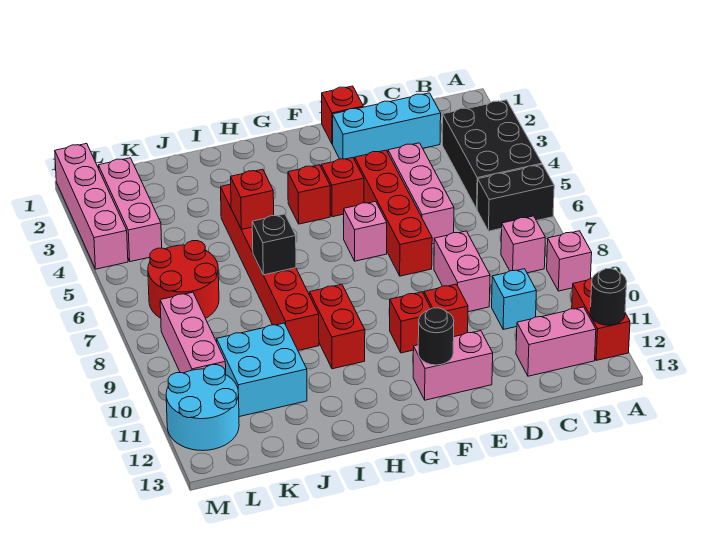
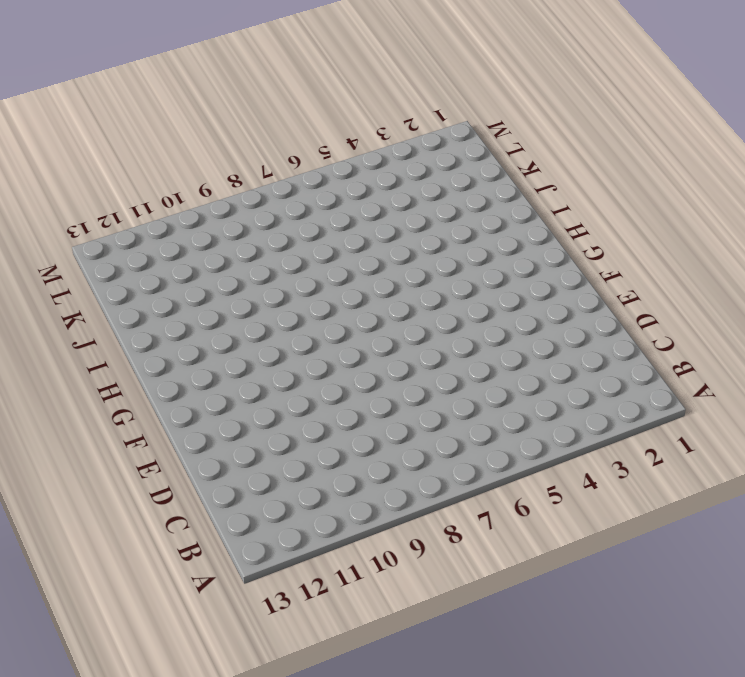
none -> black brick A3:B5 level 1
none -> black brick A6:B6 level 1
none -> pink brick A9 level 1
none -> red brick A11:A12 level 1

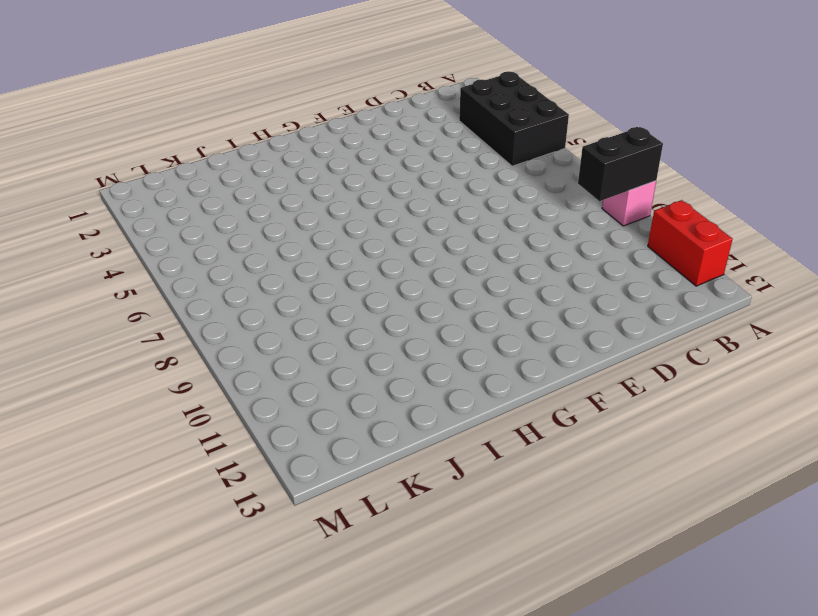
black brick A9:B9 level 2 -> black brick A6:B6 level 1
none -> pink brick B8 level 1
none -> pink brick B12:C12 level 1
none -> cyan brick C2:E2 level 1
none -> cyan brick C10 level 1

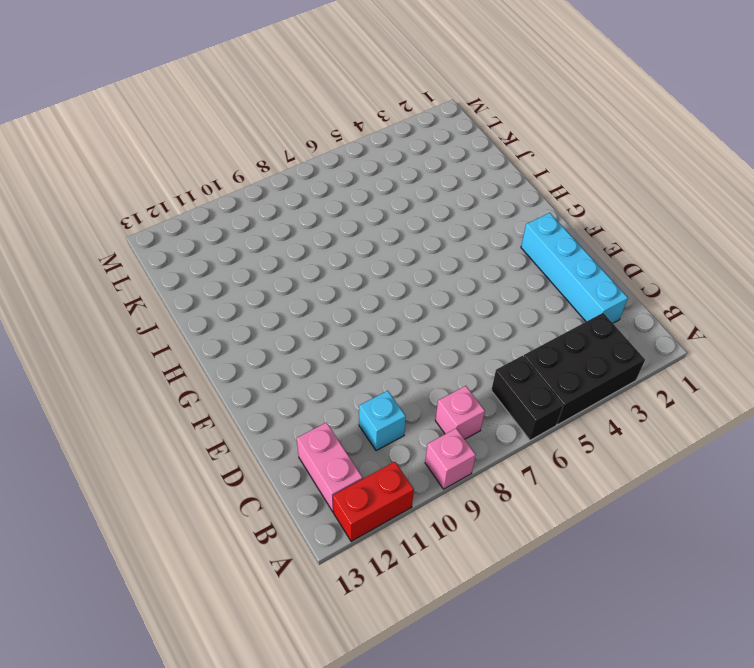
cyan brick C2:F2 level 1 -> cyan brick C2:E2 level 1
none -> pink brick D4:D6 level 1
none -> pink brick D8:D9 level 1
none -> red brick E1 level 1
none -> red brick E4:E7 level 1

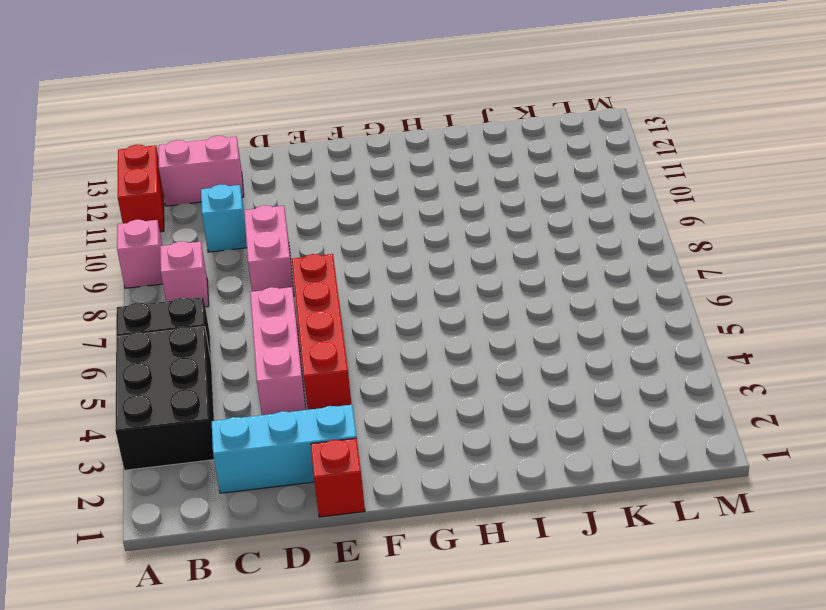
none -> red brick E10 level 1
none -> pink brick E12:F12 level 1
none -> red brick F4 level 1
none -> pink brick F6 level 1

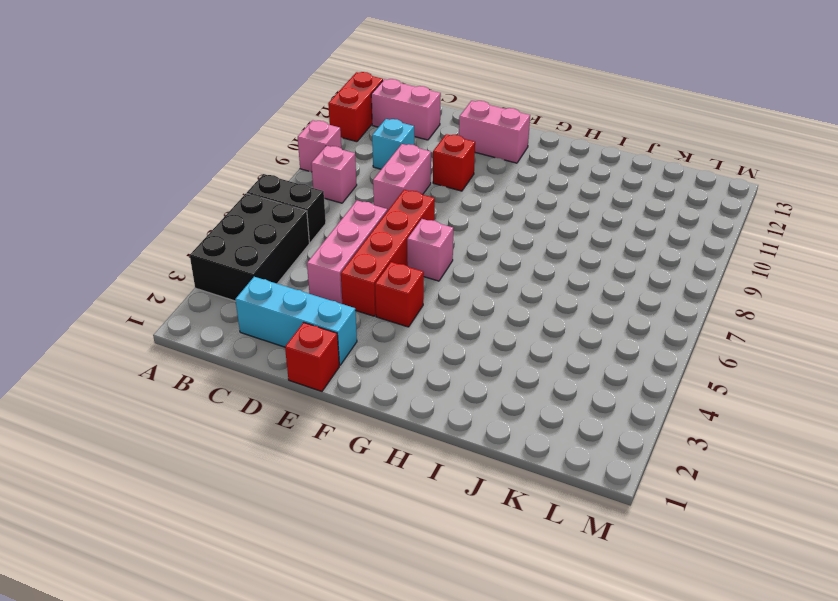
none -> red brick F10 level 1
none -> red brick G4 level 1
none -> red brick H9:H10 level 1
none -> red brick I4:I9 level 1

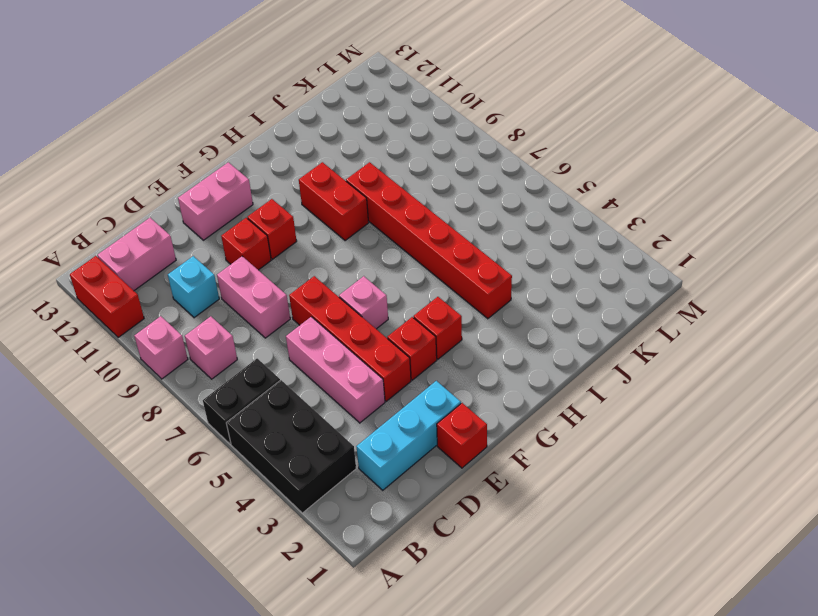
none -> cyan brick J10:K11 level 1
none -> red round brick K6:L7 level 1
none -> pink brick L2:L4 level 1
none -> pink brick L8:L10 level 1

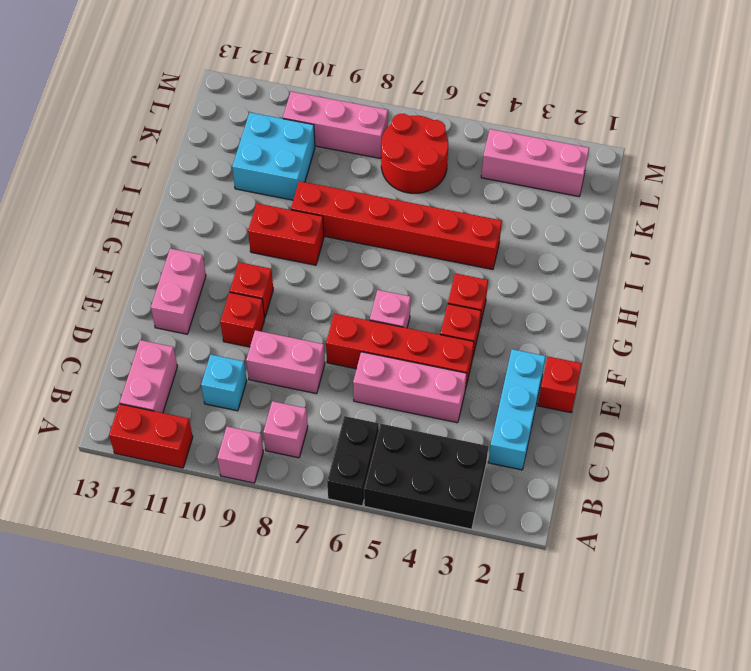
none -> cyan round brick L11:M12 level 1
none -> pink brick M1:M4 level 1
none -> black round brick A12 level 2
none -> black round brick F12 level 2

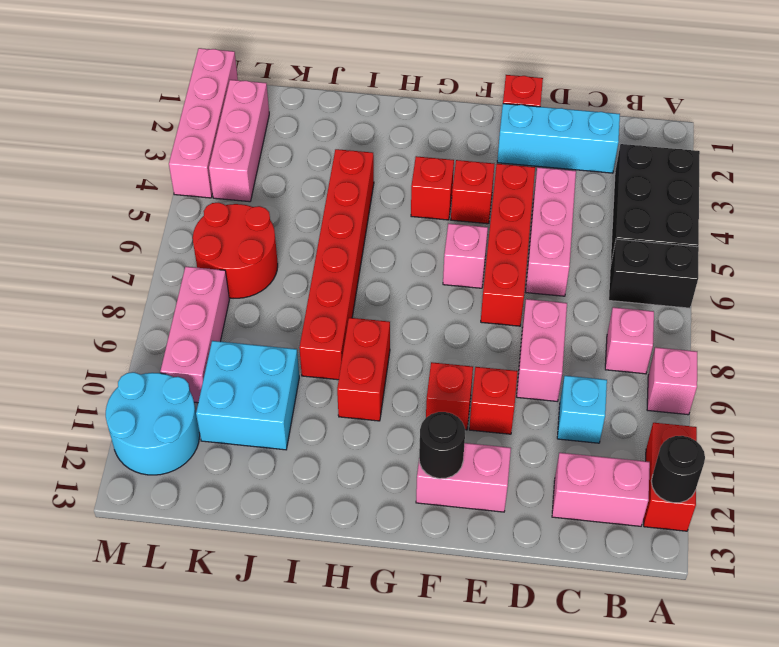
none -> red brick I5 level 2
none -> black brick I7 level 2

